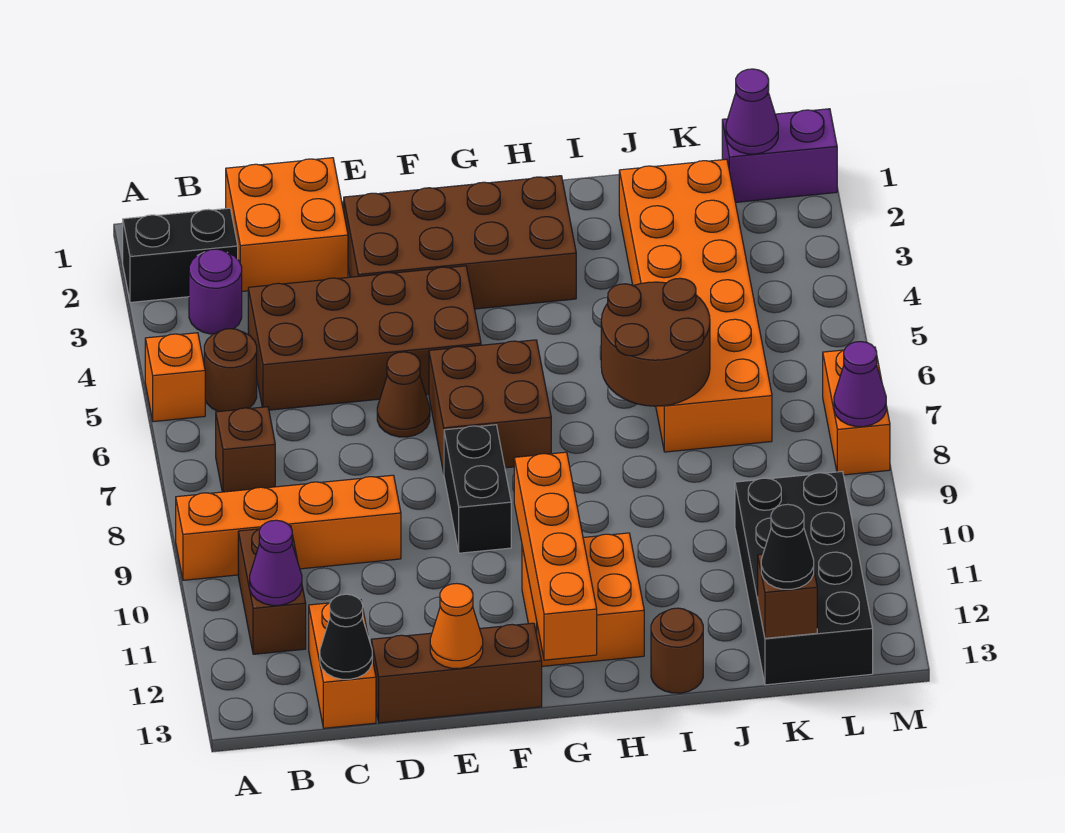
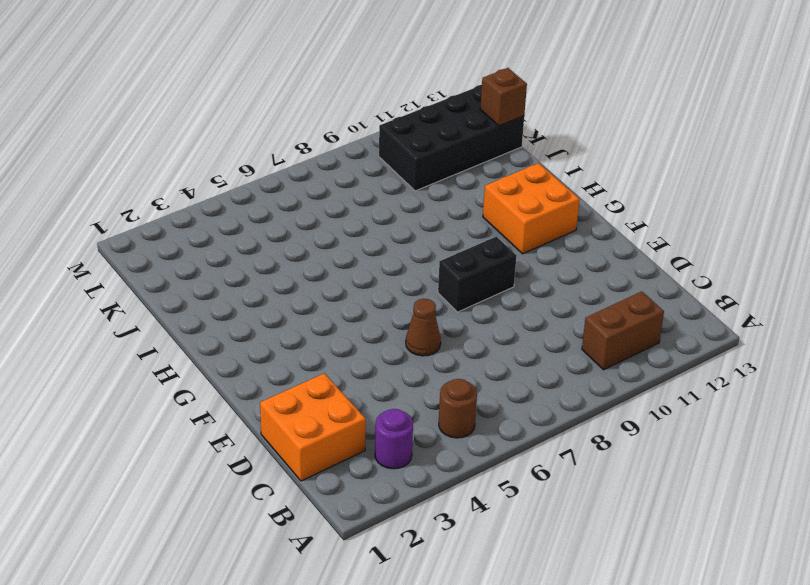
none -> black brick A2:B2 level 1
none -> orange brick A5 level 1
none -> orange brick A9:D9 level 1
none -> brown brick B7 level 1

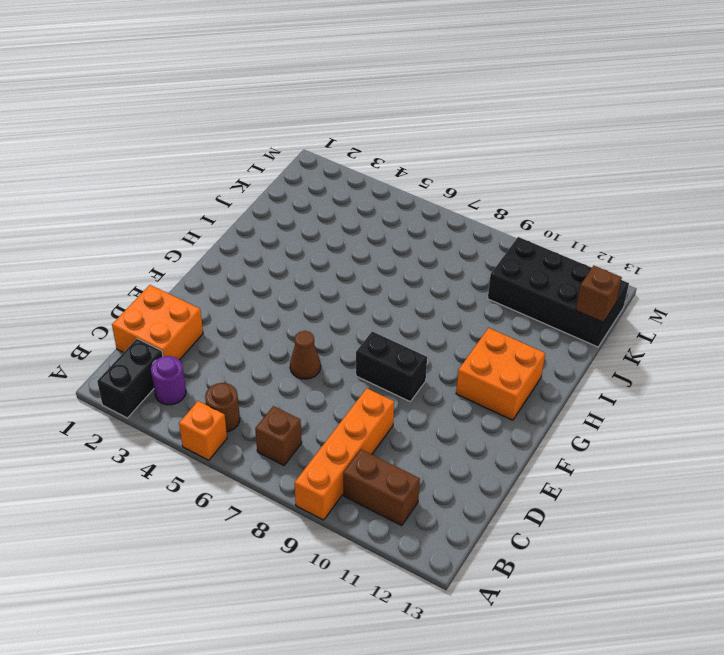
none -> brown brick C4:F5 level 1
none -> orange brick C12:C13 level 1
none -> brown brick D13:F13 level 1
none -> brown brick E2:H3 level 1

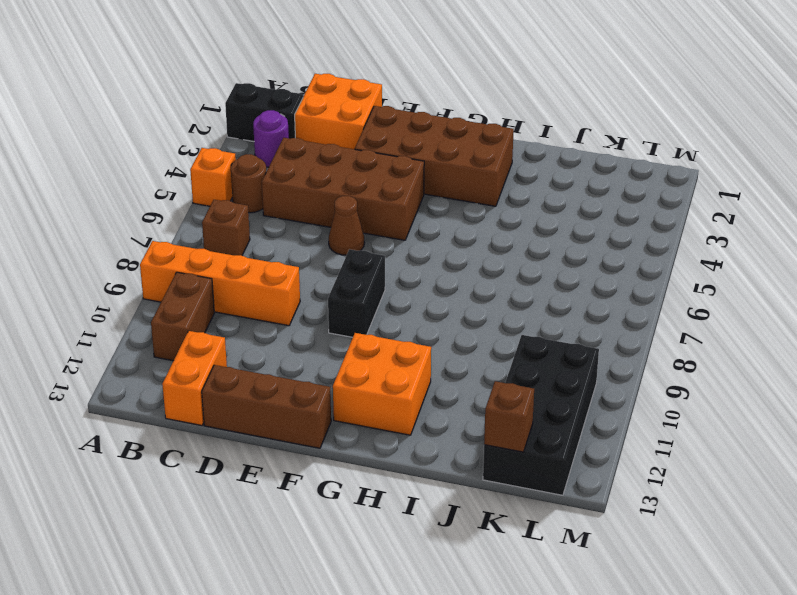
none -> brown brick F6:G7 level 1
none -> brown round brick I13 level 1
none -> orange brick J2:K7 level 1
none -> purple brick L1:M1 level 1

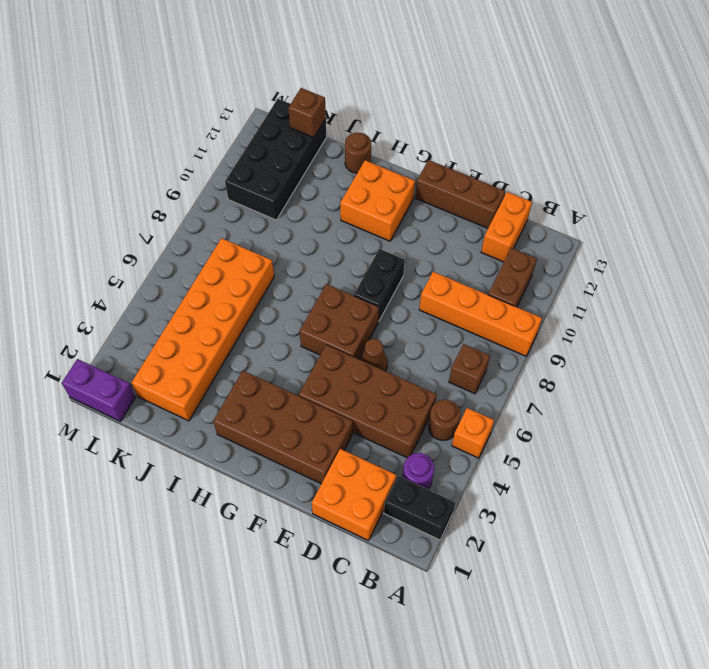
none -> orange brick M7:M8 level 1
none -> purple cone B11 level 2
none -> black cone C13 level 2
none -> orange cone E13 level 2

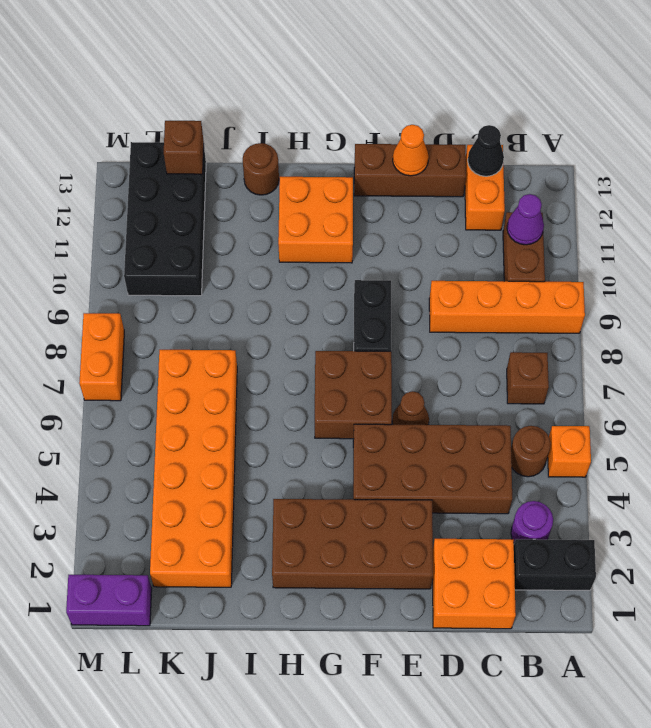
none -> orange brick G10:G13 level 2
none -> brown round brick I6:J7 level 2
none -> purple cone L1 level 2
none -> purple cone M8 level 2

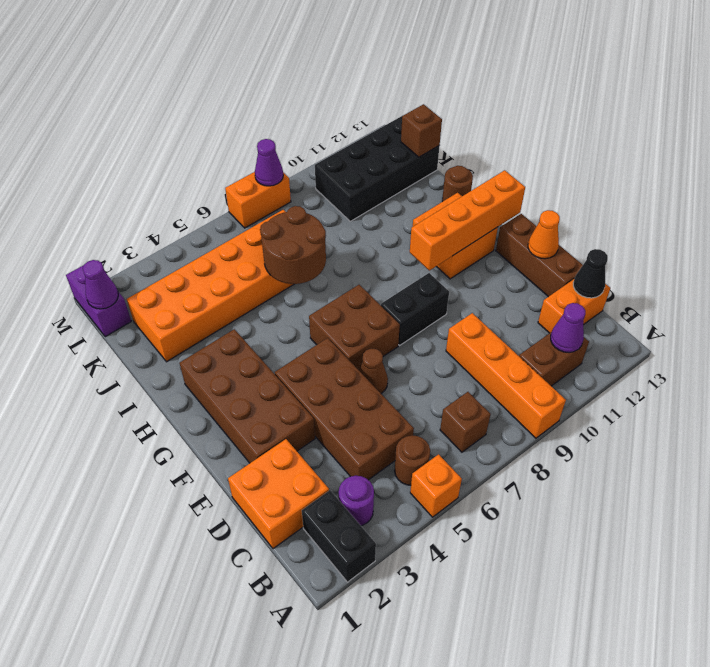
none -> black cone K13 level 3

